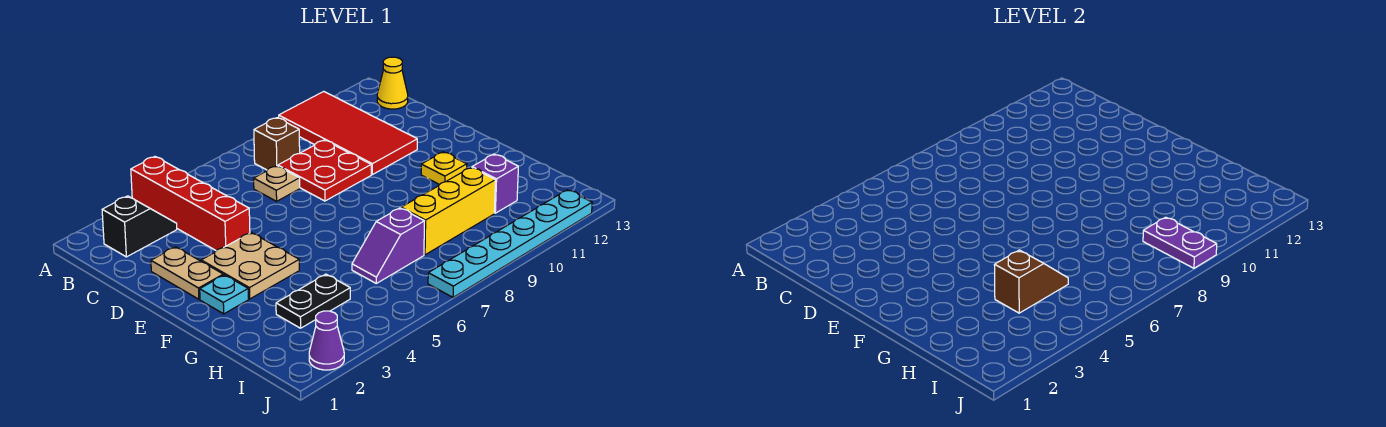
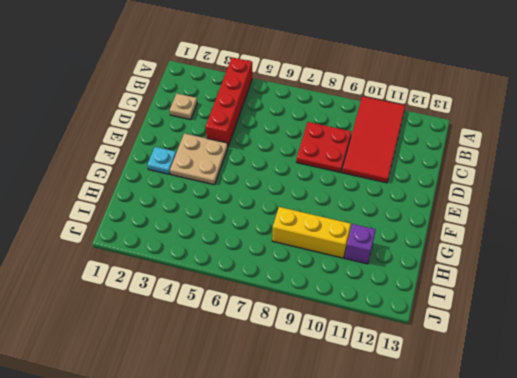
tan plate C2 level 1 -> tan plate C7 level 1
none -> black slope B2:B3 level 1 top 2
none -> brown brick B8 level 1
none -> yellow cone B13 level 1

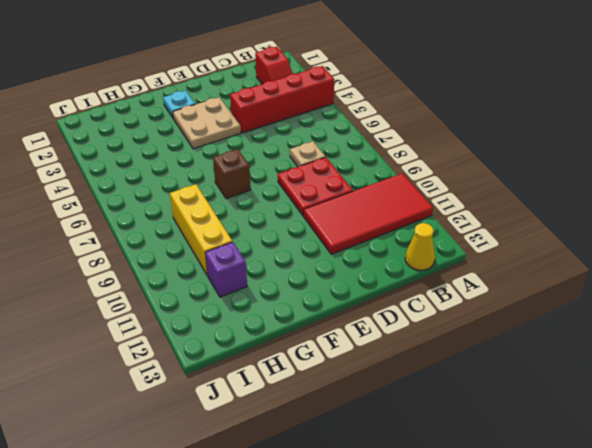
red slope B2:B3 level 1 top 2 -> black slope B2:B3 level 1 top 2
brown brick F7 level 1 -> brown brick B8 level 1
none -> tan plate D2:E2 level 1
none -> yellow plate F11 level 1
none -> black plate H3:H4 level 1

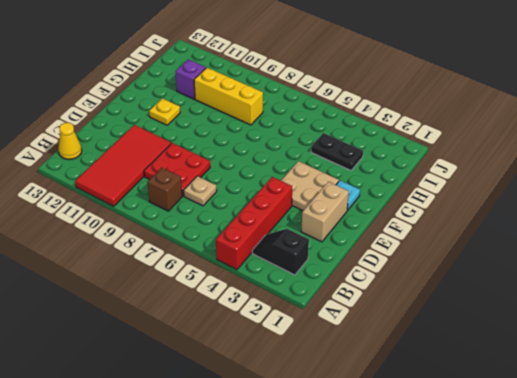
tan brick D2:E2 level 1 -> tan plate D2:E2 level 1
none -> purple slope H6:H7 level 1 top 7
none -> purple cone J2 level 1
none -> cyan plate J7:J12 level 1

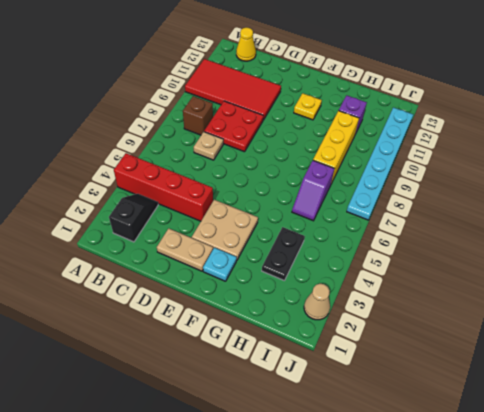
tan cone J2 level 1 -> purple cone J2 level 1
none -> brown slope H4:H5 level 2 top 4
none -> purple plate I9:J9 level 2

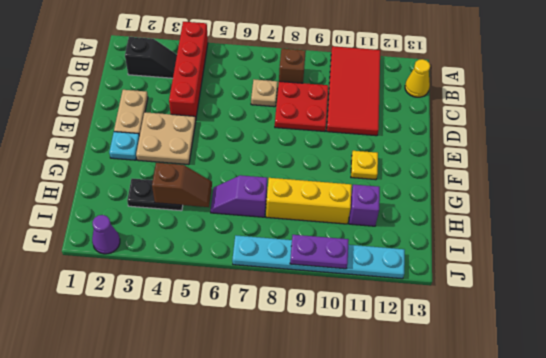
purple plate J9:J10 level 2 -> purple plate I9:J9 level 2

